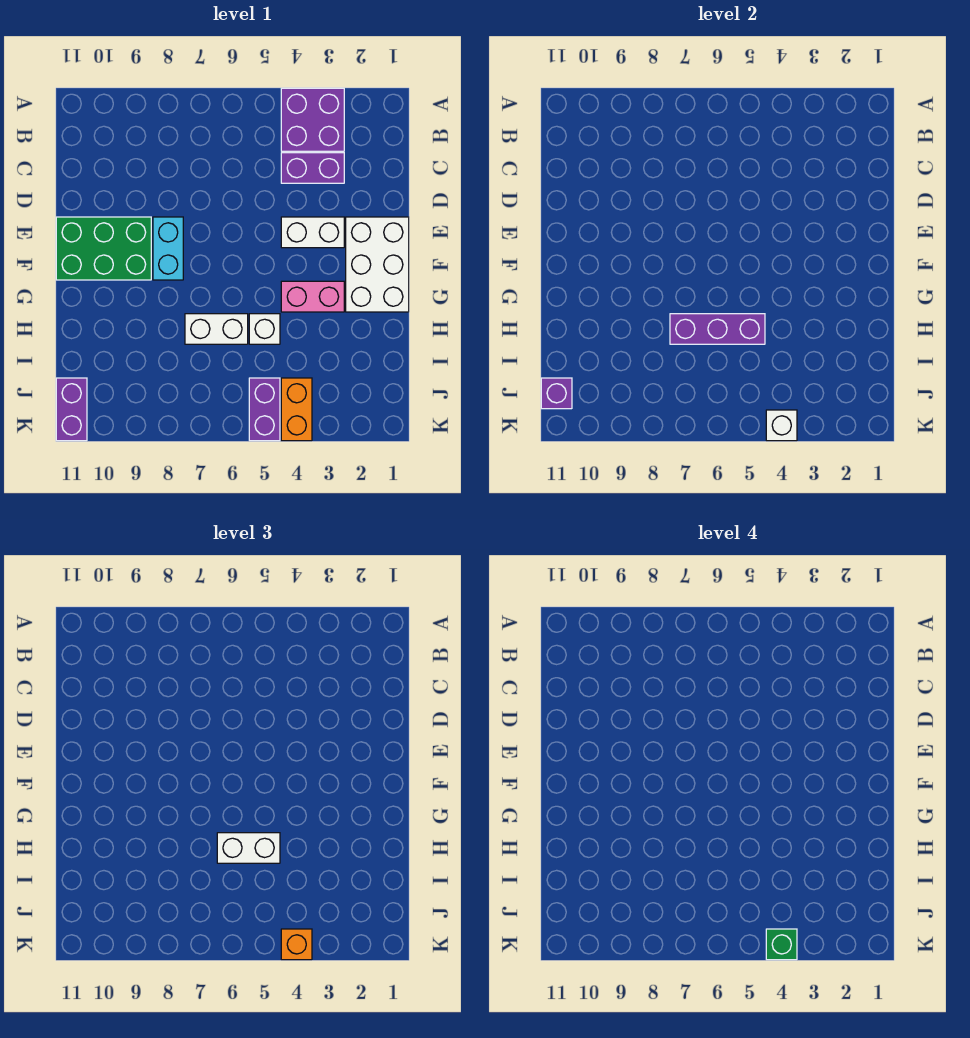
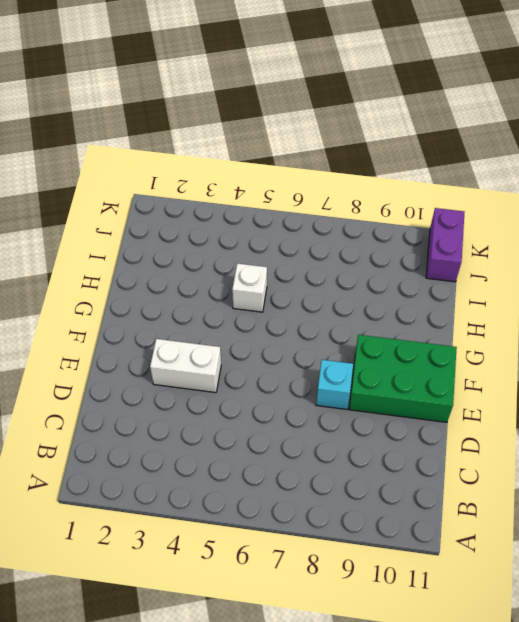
cyan brick E8 level 1 -> cyan brick E8:F8 level 1
none -> purple brick A3:B4 level 1
none -> purple brick C3:C4 level 1
none -> white brick E1:G2 level 1

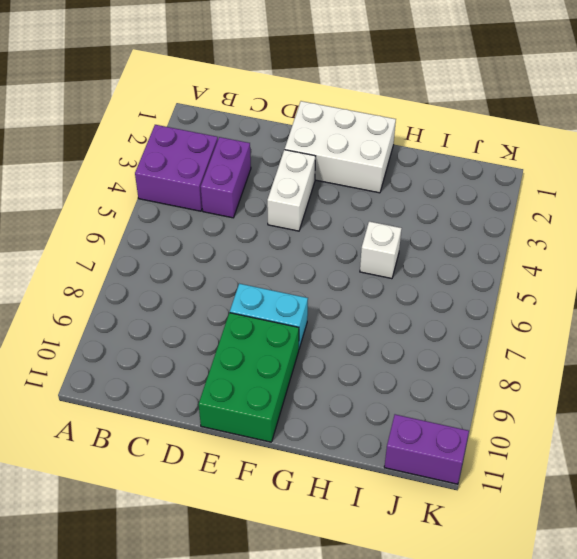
none -> pink brick G3:G4 level 1
none -> white brick H6:H7 level 1
none -> orange brick J4:K4 level 1

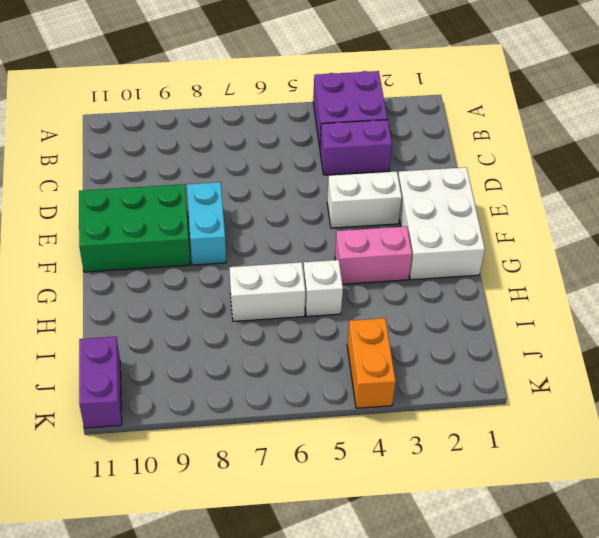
none -> purple brick J5:K5 level 1
none -> purple brick H5:H7 level 2
none -> purple brick J11 level 2

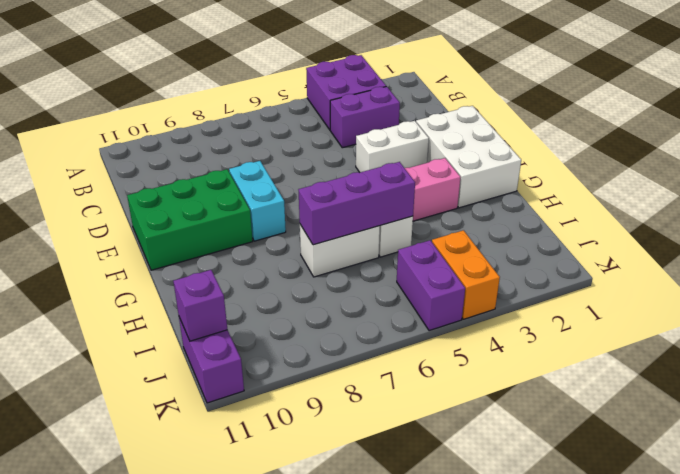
none -> white brick K4 level 2
none -> white brick H5:H6 level 3
none -> orange brick K4 level 3

